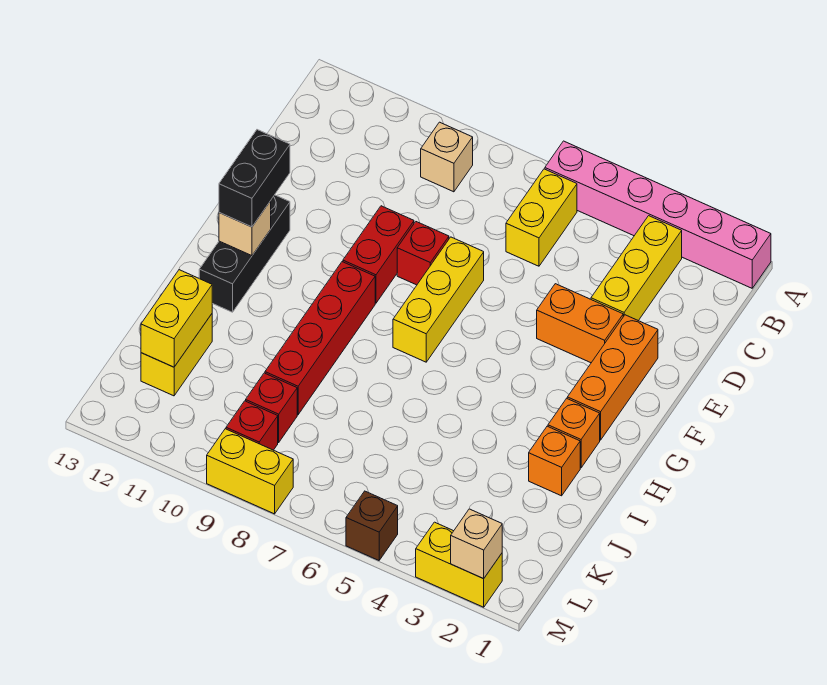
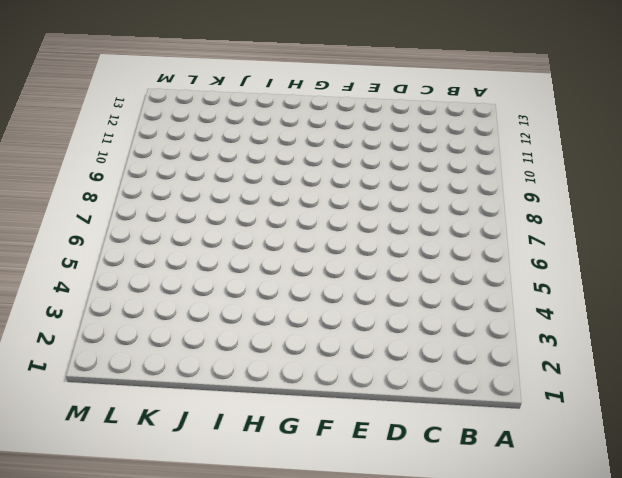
none -> pink brick A1:A6 level 1
none -> yellow brick B3:D3 level 1
none -> yellow brick B6:C6 level 1

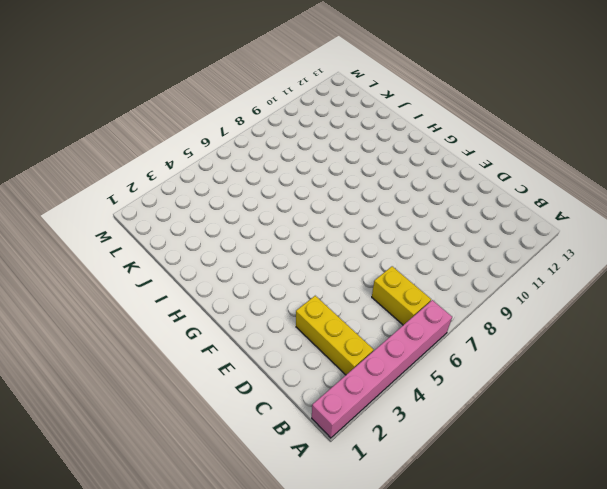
none -> tan brick B9 level 1
none -> orange brick E2:G2 level 1
none -> orange brick E3:E4 level 1

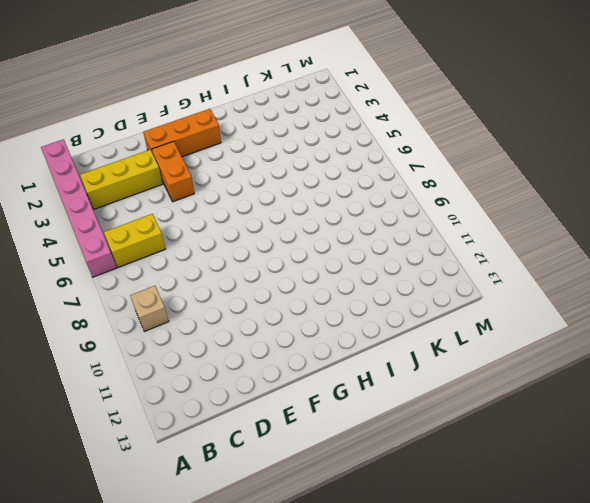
none -> yellow brick E7:G7 level 1
none -> red brick E8 level 1
none -> red brick E9:F9 level 1

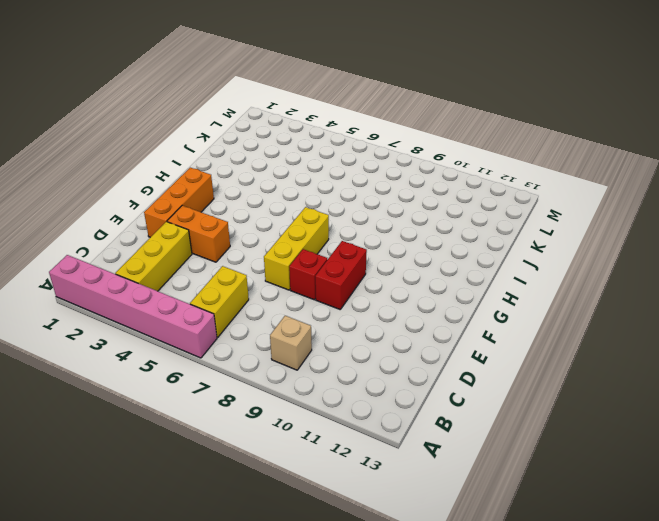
none -> black brick F12:H12 level 1
none -> red brick G9:J9 level 1
none -> orange brick H2 level 1

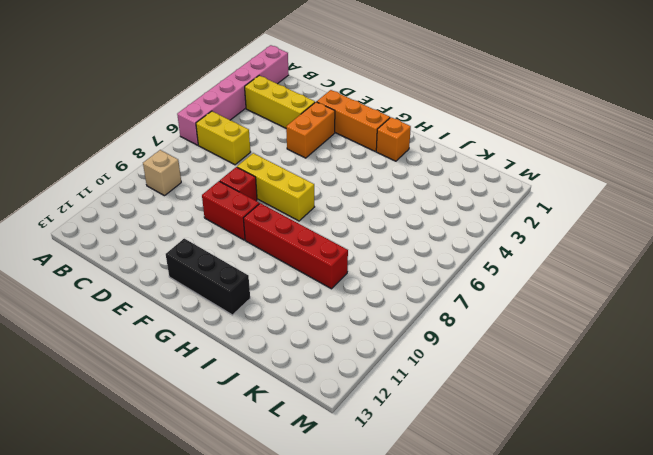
none -> orange brick I2 level 1
none -> yellow brick J12:K12 level 1
none -> red brick K9 level 1

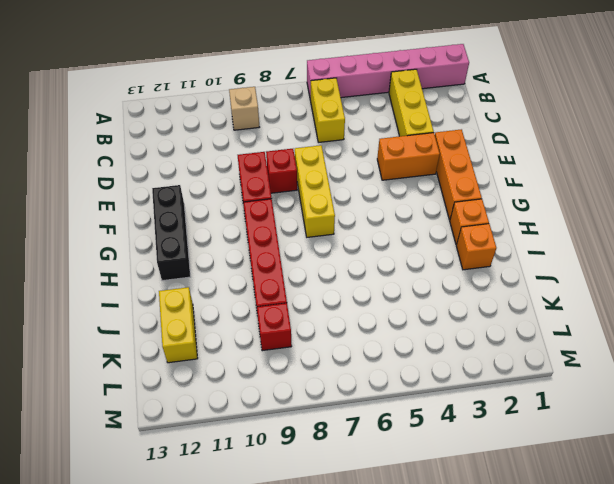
none -> red brick L9 level 1
none -> yellow brick M2:M3 level 1
none -> brown brick M5 level 1

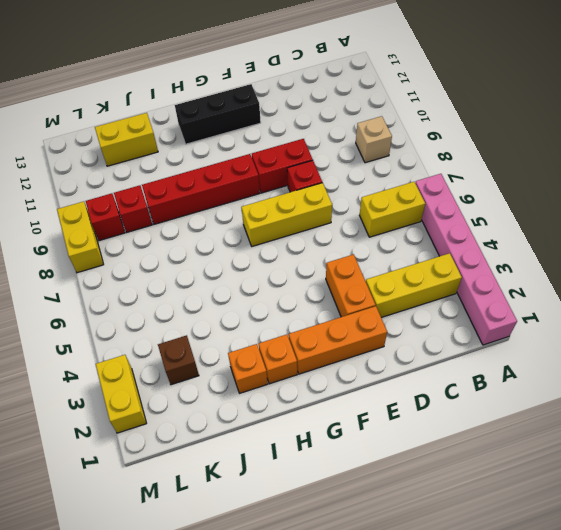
brown brick K3 level 1 -> brown brick M5 level 1
none -> tan brick G12 level 2
none -> yellow brick J12:K12 level 2
none -> tan brick M2 level 2

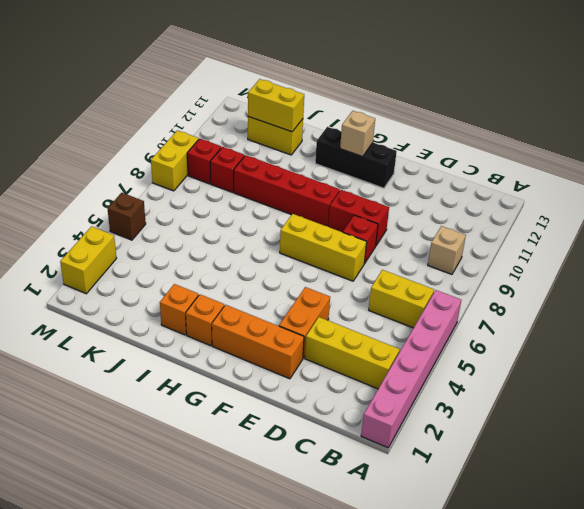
none -> tan brick M2 level 2
none -> black brick F12:G12 level 3

